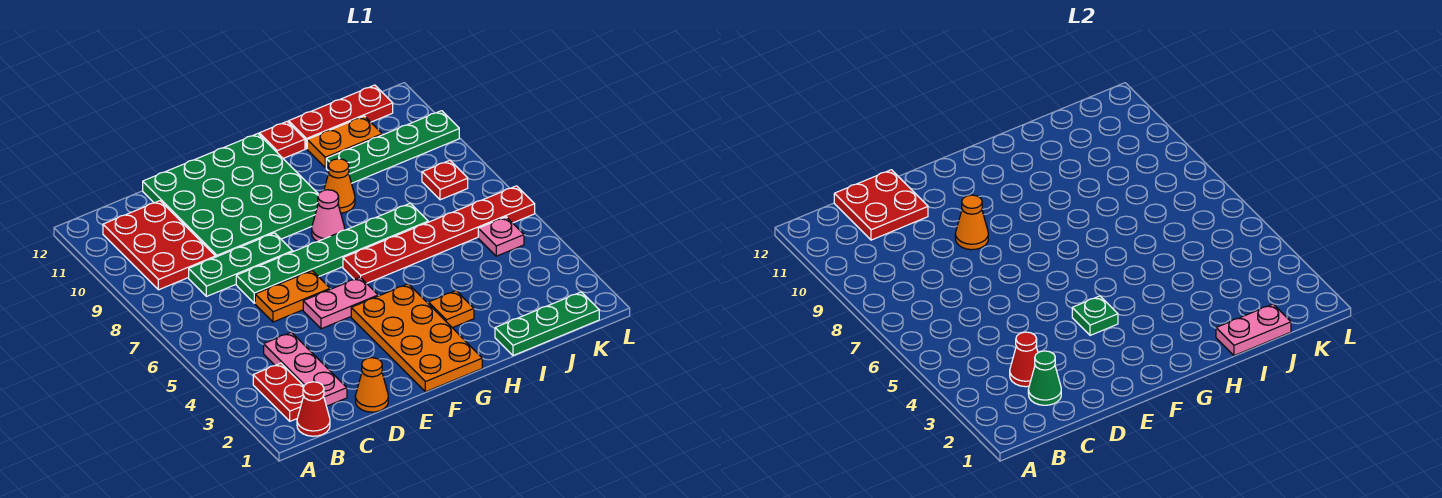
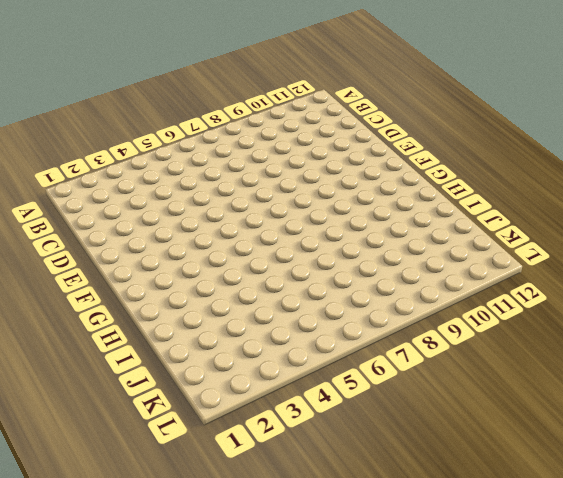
none -> red cone B1 level 1
none -> red plate B2:B3 level 1
none -> red plate B9:C11 level 1

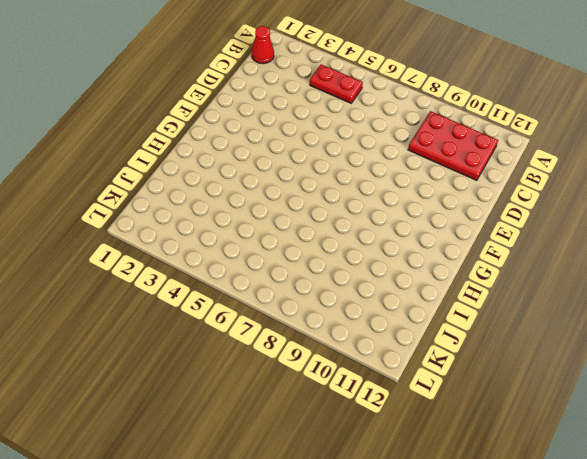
red plate B4:B5 level 1 -> red plate B2:B3 level 1
none -> pink plate C2:C4 level 1
none -> green plate C8:E8 level 1
none -> orange cone D1 level 1

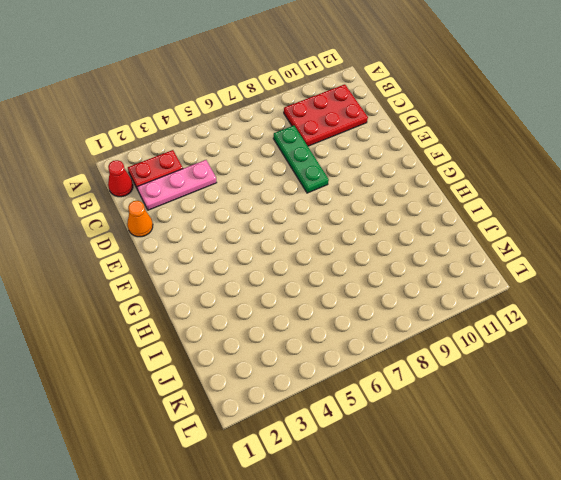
none -> orange plate D6:E6 level 1
none -> green plate D7:I7 level 1
none -> green plate D9:G12 level 1

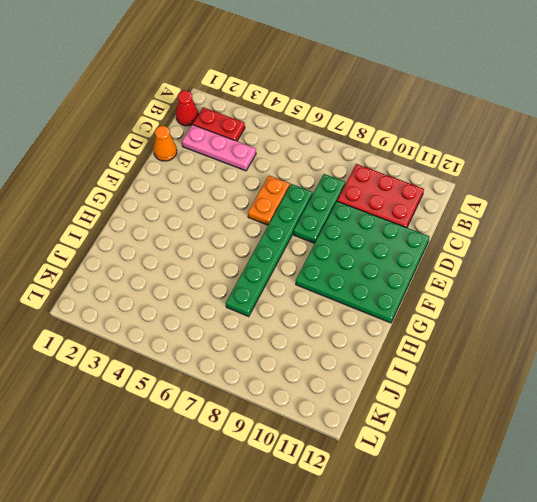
none -> pink plate E5:F5 level 1
none -> orange plate F1:G4 level 1
none -> red plate G6:L6 level 1

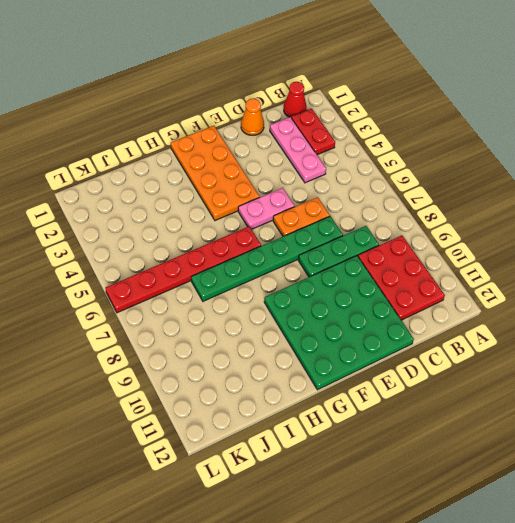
none -> pink cone G8 level 1
none -> orange plate H3 level 1
none -> orange cone H9 level 1

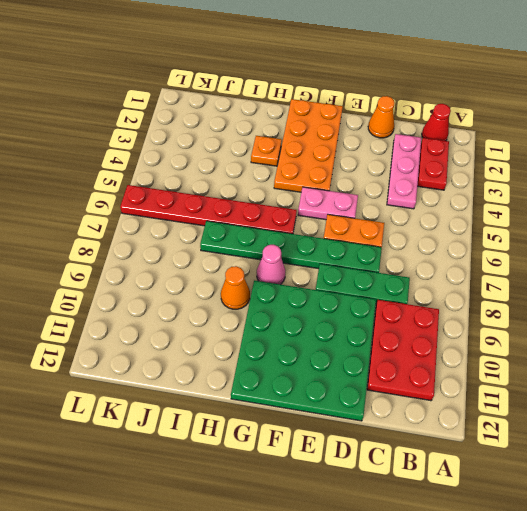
none -> red plate H12 level 1
none -> green plate I1:K1 level 1
none -> green plate I10:L10 level 1

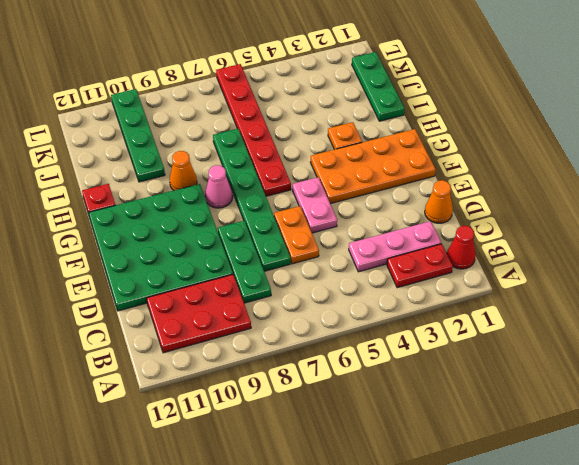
none -> orange plate I11:J11 level 1
none -> red plate I12:K12 level 1
none -> pink plate K5 level 1

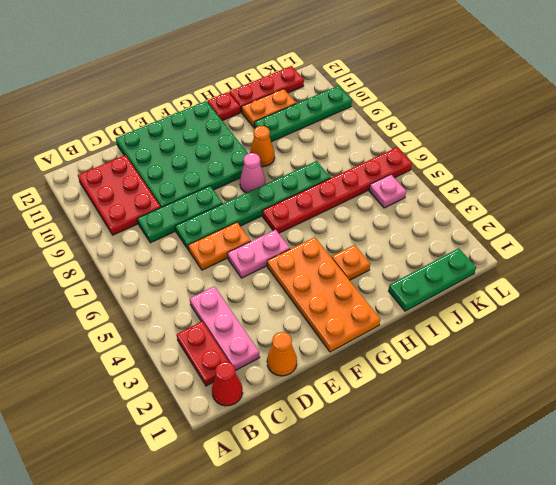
none -> red plate K8 level 1
none -> green cone C2 level 2
none -> red cone C3 level 2

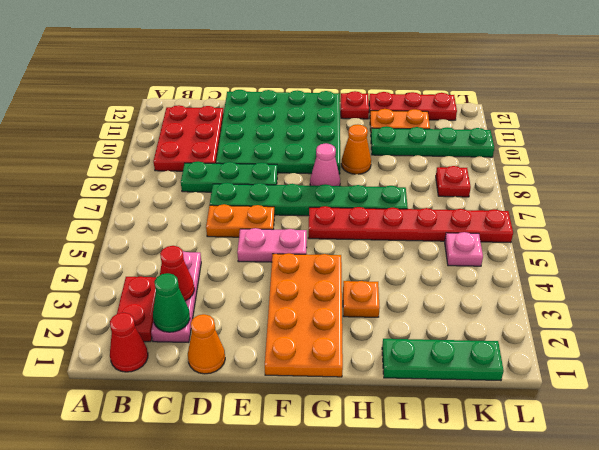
none -> red plate C11:D12 level 2
none -> orange cone E9 level 2
none -> green plate F4 level 2

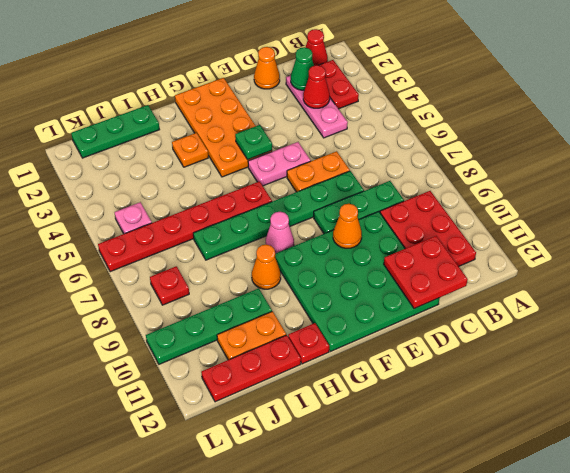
none -> pink plate I1:J1 level 2

